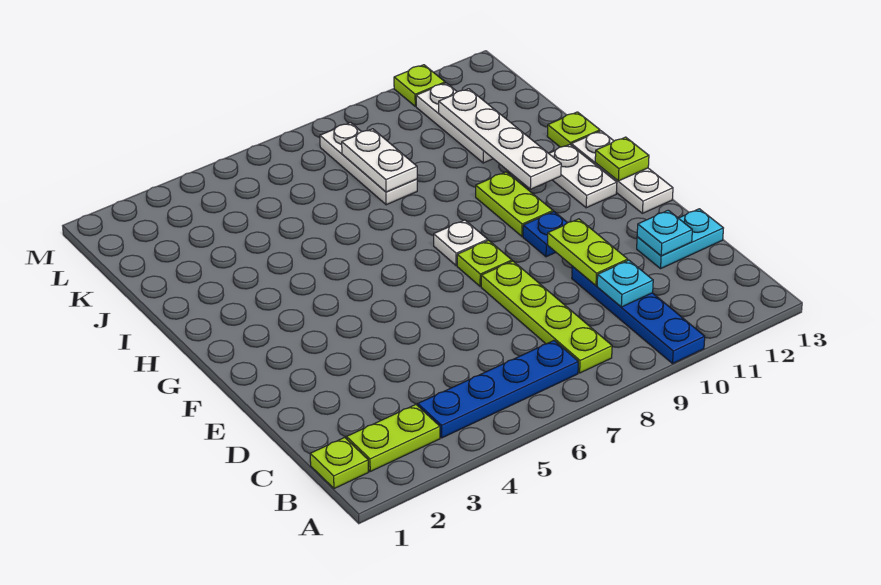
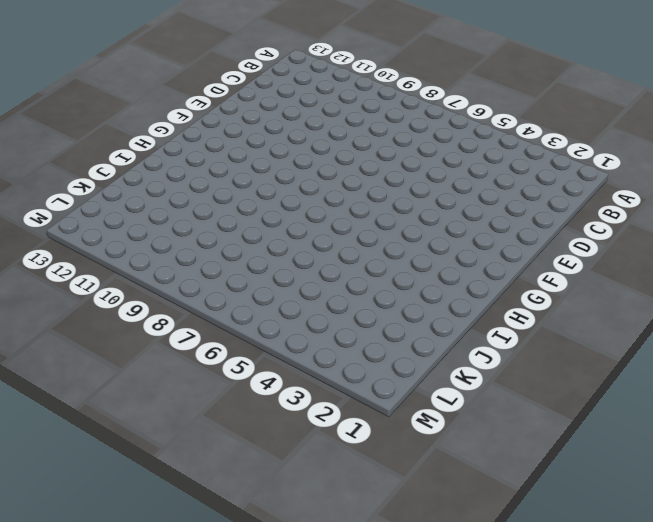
none -> blue plate A10:D10 level 1
none -> lime plate B1 level 1
none -> lime plate B2:B3 level 1

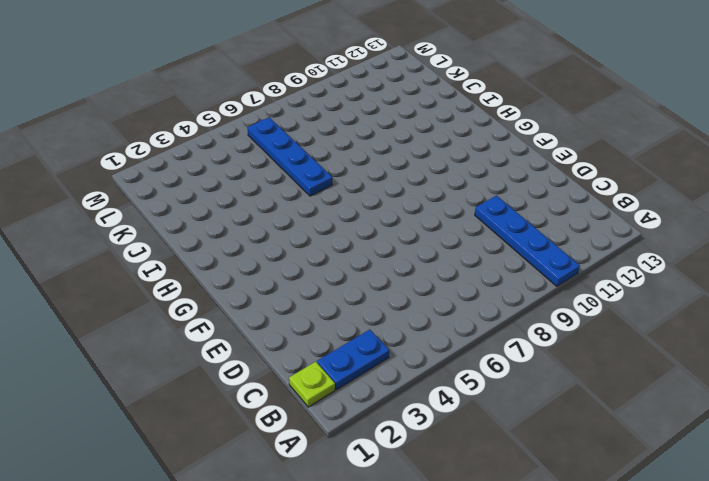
blue plate B2:B3 level 1 -> lime plate B2:B3 level 1
blue plate I6:L6 level 1 -> blue plate B4:B7 level 1
none -> lime plate B8:E8 level 1
none -> cyan plate D12:D13 level 1
none -> lime plate F8 level 1

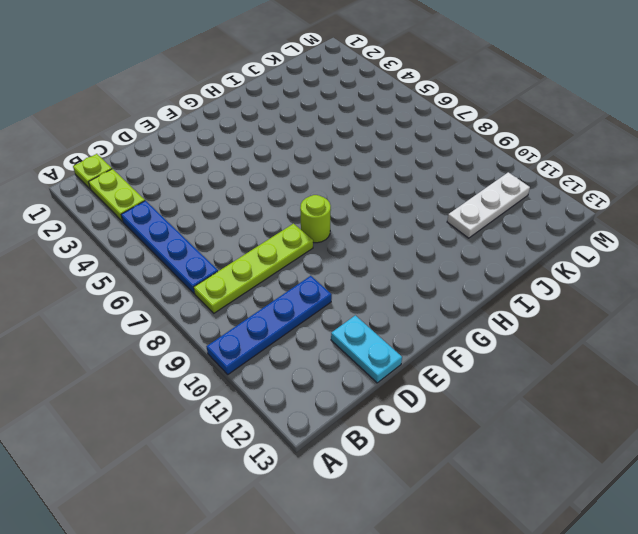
lime round brick F8 level 1 -> lime plate F8 level 1
none -> blue plate F10 level 1
none -> white plate F13:H13 level 1
none -> white plate G8 level 1

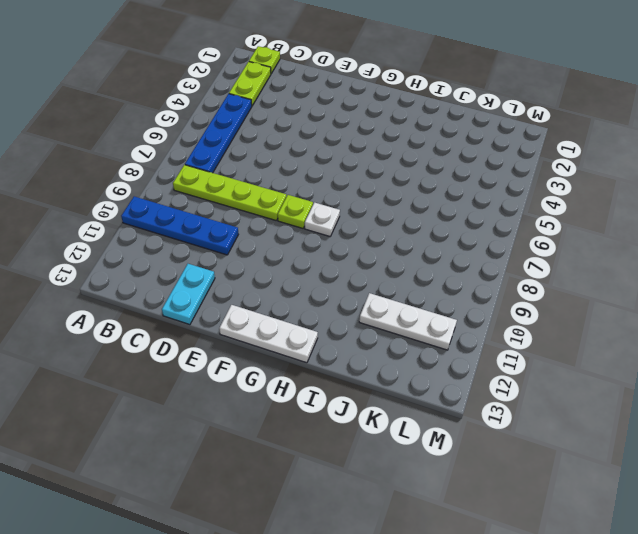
none -> blue plate F10 level 1
none -> lime plate G10:H10 level 1
none -> white plate G12:H12 level 1

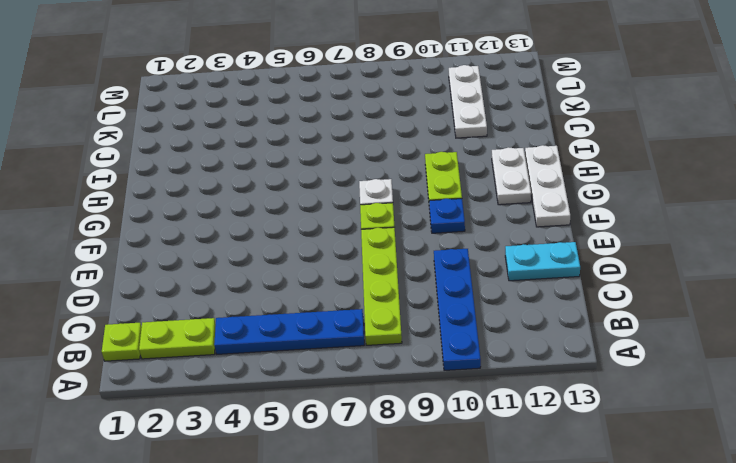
none -> lime plate I13 level 1
none -> white plate J8:L8 level 1
none -> lime plate M11 level 1

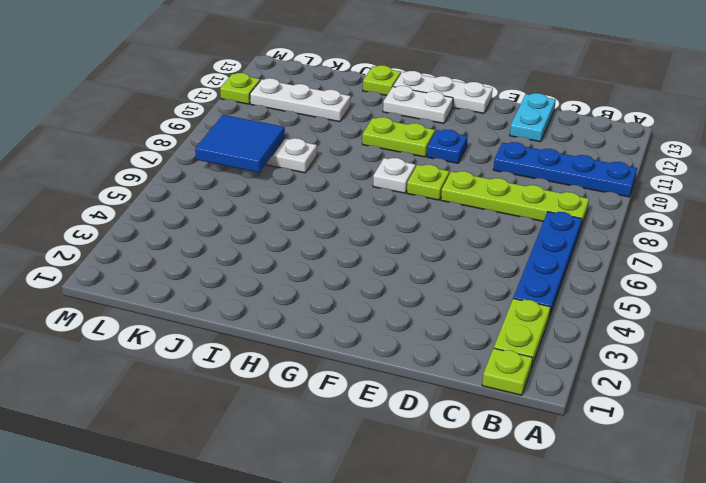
blue tile K7:L8 level 2 -> white plate J8:K8 level 2
none -> cyan plate C10 level 2
none -> lime plate D10:E10 level 2
none -> cyan plate D12 level 2

